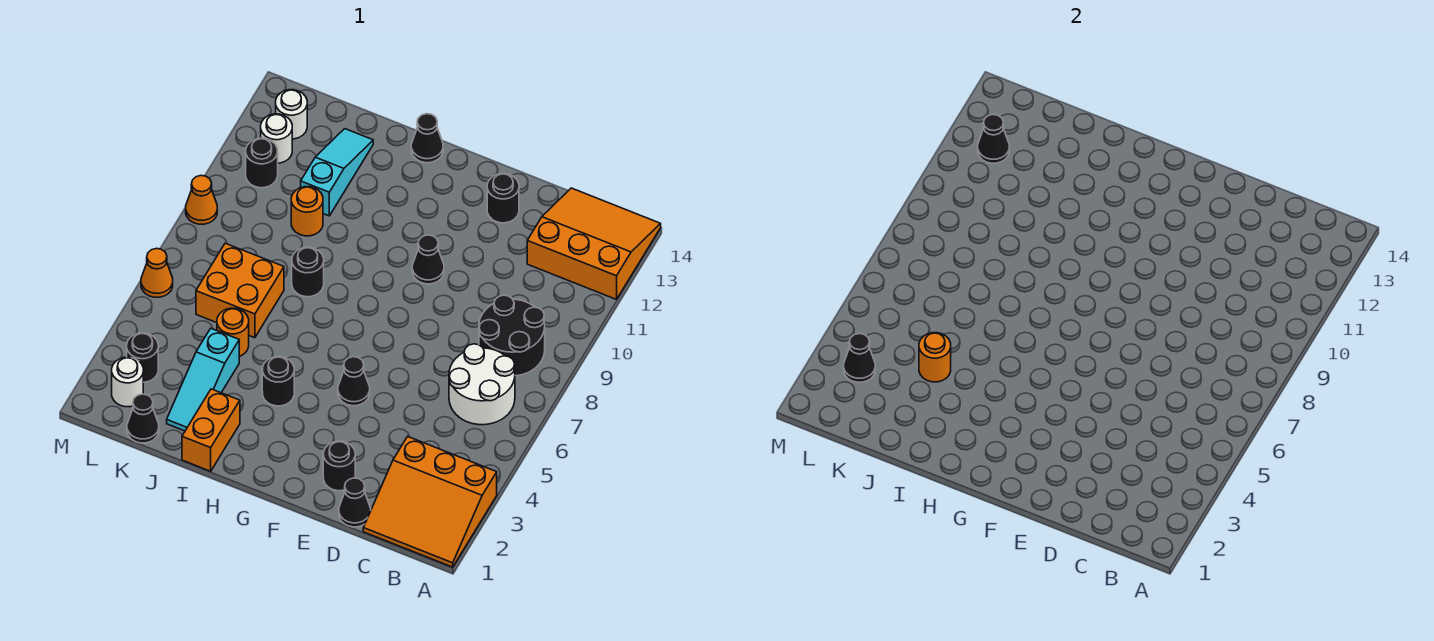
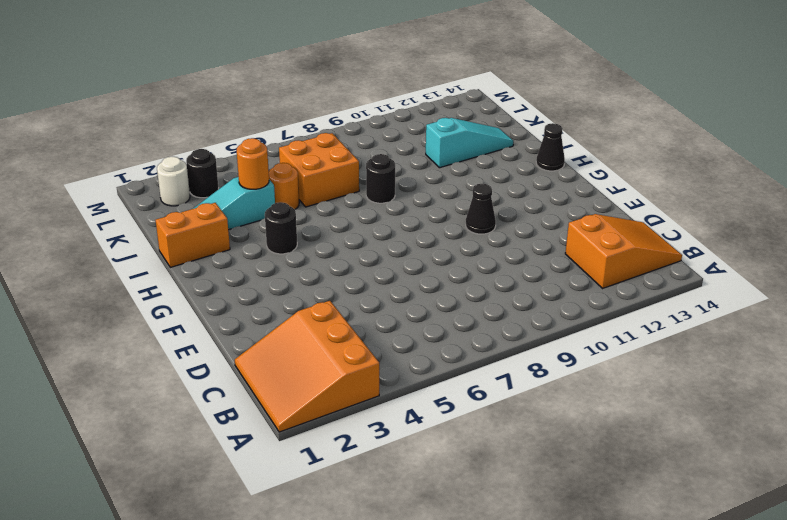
orange slope B12:C14 level 1 top 12 -> orange slope A12:C14 level 1 top 12
none -> white round brick B6:C7 level 1
none -> black round brick B8:C9 level 1
none -> black cone D1 level 1

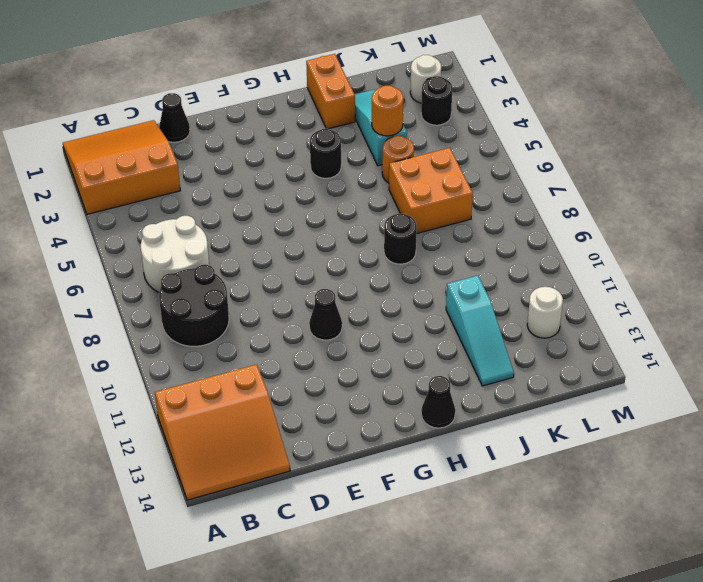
none -> black round brick E2 level 1
none -> black round brick E13 level 1
none -> black cone F5 level 1

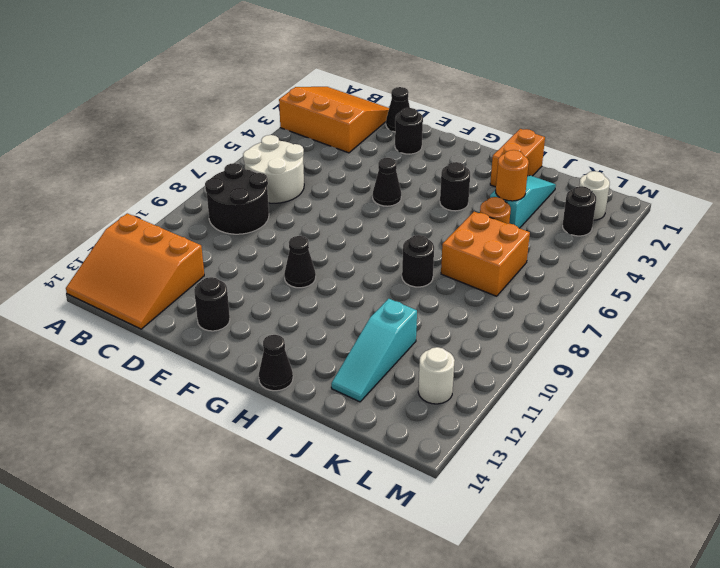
none -> orange round brick J10 level 1
none -> black cone K1 level 1
none -> black round brick L11 level 1

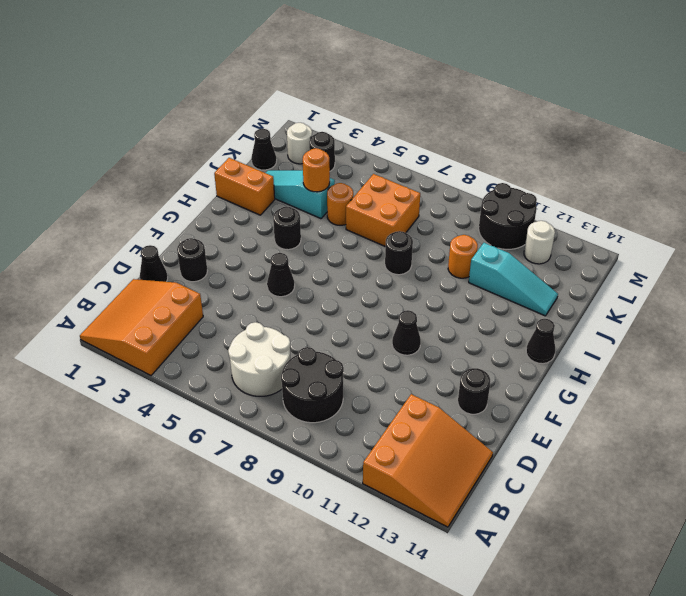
black round brick L10:M11 level 1 -> black round brick L11 level 1
none -> white round brick L13 level 1
none -> orange cone M6 level 1
none -> orange cone M9 level 1

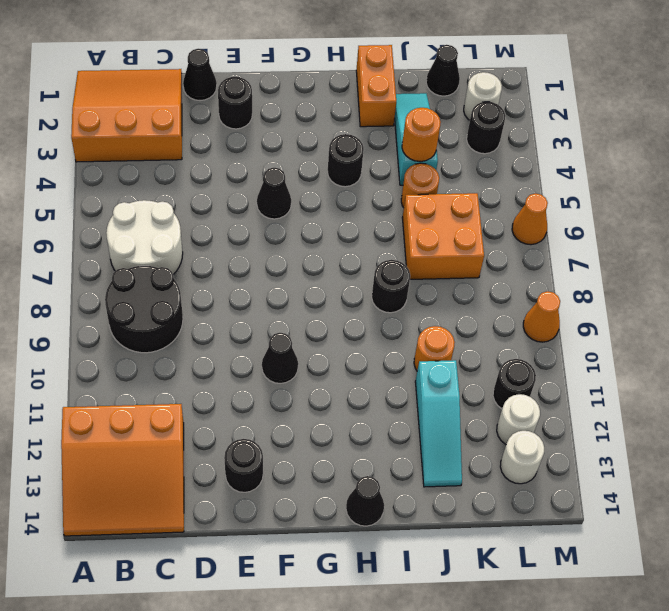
none -> black cone L3 level 2
none -> black cone L12 level 2

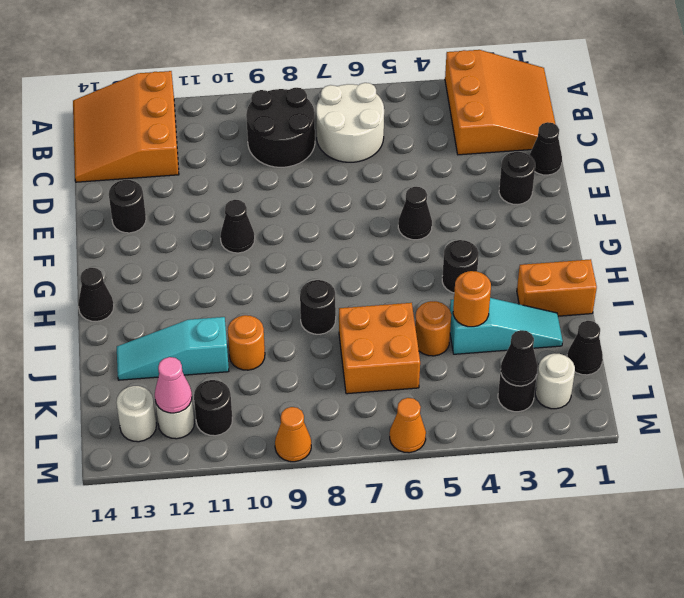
pink cone L12 level 2 -> black cone L12 level 2

